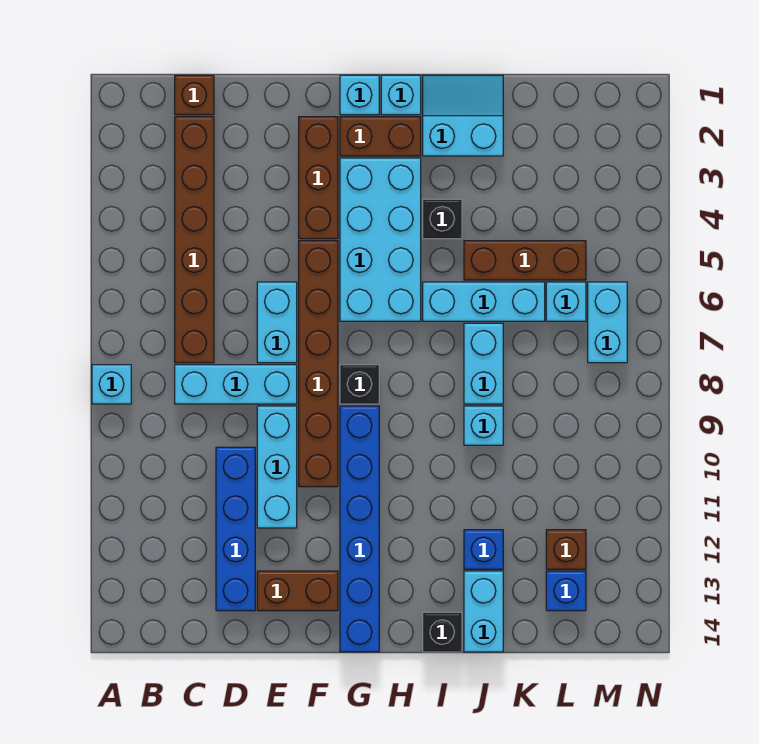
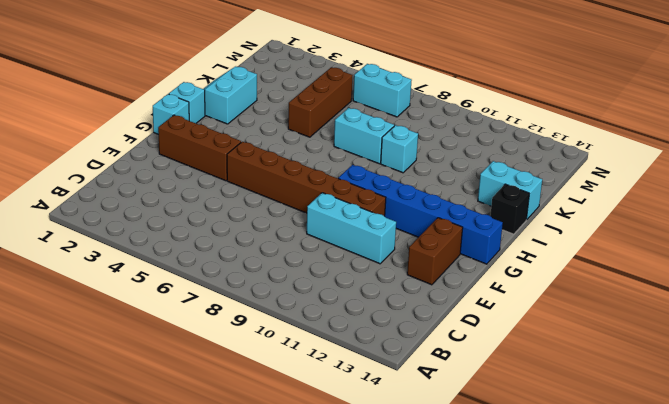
none -> cyan brick A8 level 1
none -> brown brick C1 level 1
none -> brown brick C2:C7 level 1

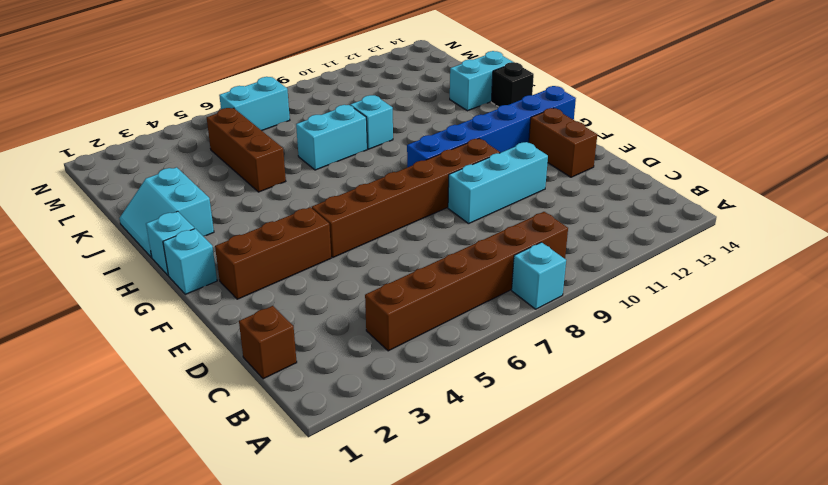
brown brick B4:B9 level 1 -> brown brick C2:C7 level 1
none -> cyan brick C8:E8 level 1
none -> blue brick D10:D13 level 1
none -> cyan brick E6:E7 level 1

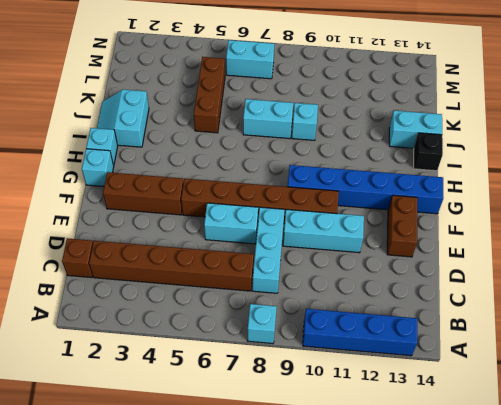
blue brick A10:A13 level 1 -> blue brick D10:D13 level 1
none -> brown brick G2:H2 level 1
none -> cyan brick G3:H6 level 1
none -> black brick G8 level 1

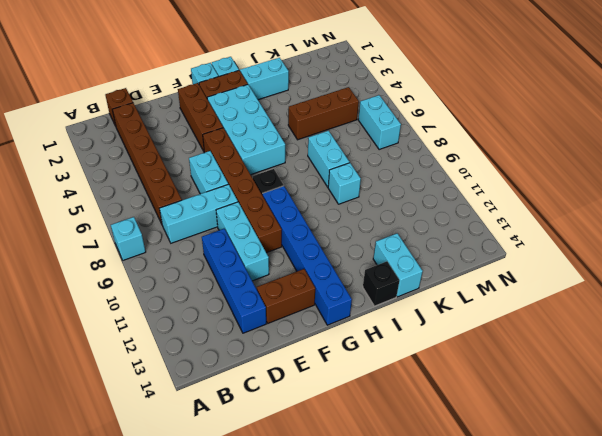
none -> black brick I4 level 1
none -> cyan brick I6:K6 level 1
none -> blue brick J12 level 1

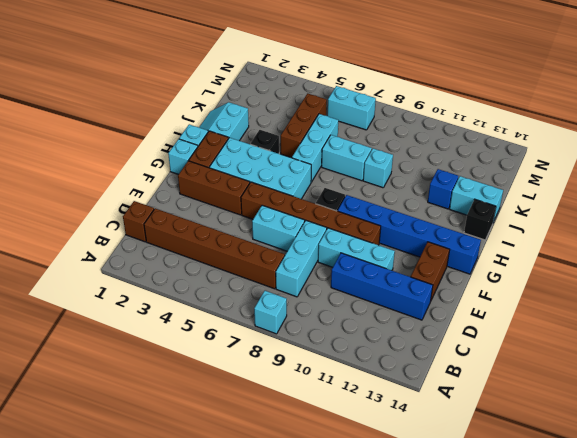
none -> cyan brick L6 level 1
none -> brown brick L12 level 1
none -> blue brick L13 level 1

